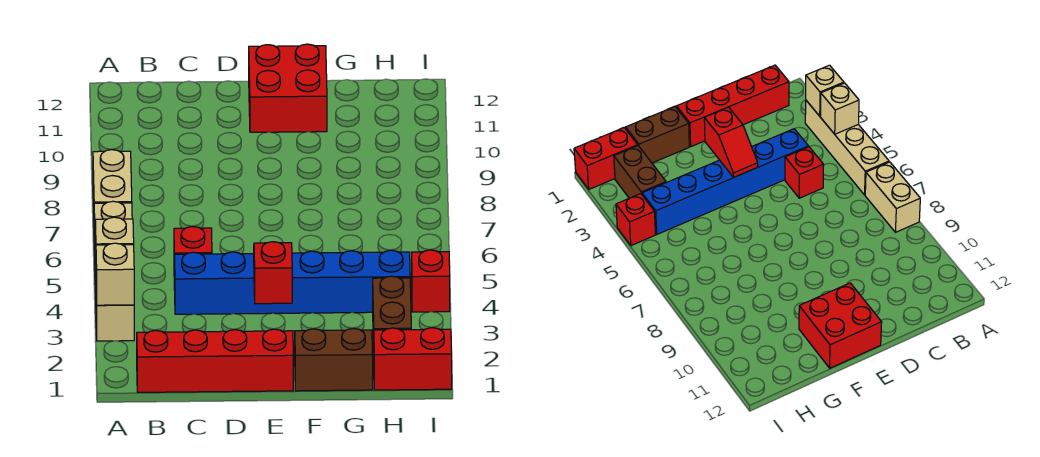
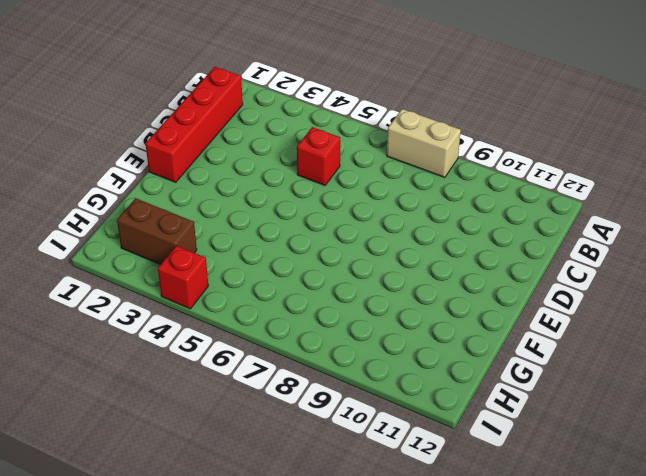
none -> tan brick A3:A6 level 1
none -> blue brick C4:H4 level 1
none -> red brick E11:F12 level 1

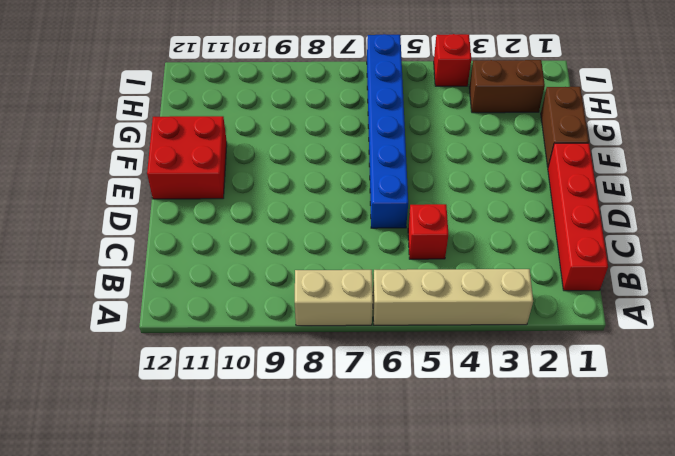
blue brick D6:I6 level 1 -> blue brick C4:H4 level 1
none -> red brick H1:I1 level 1
none -> tan brick A3 level 2
none -> tan brick A4 level 2

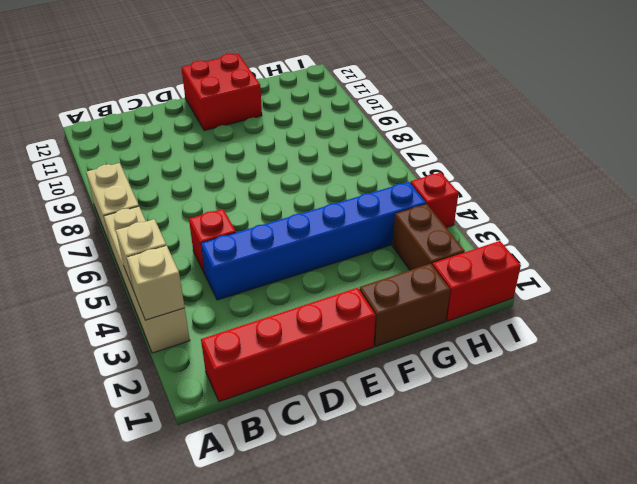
none -> red slope E3:E4 level 2 top 3

